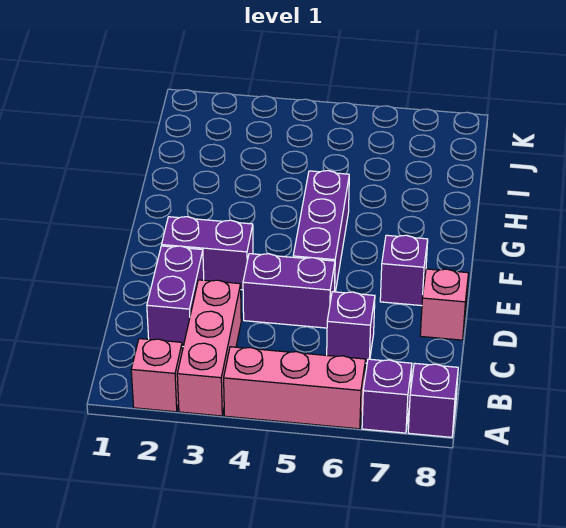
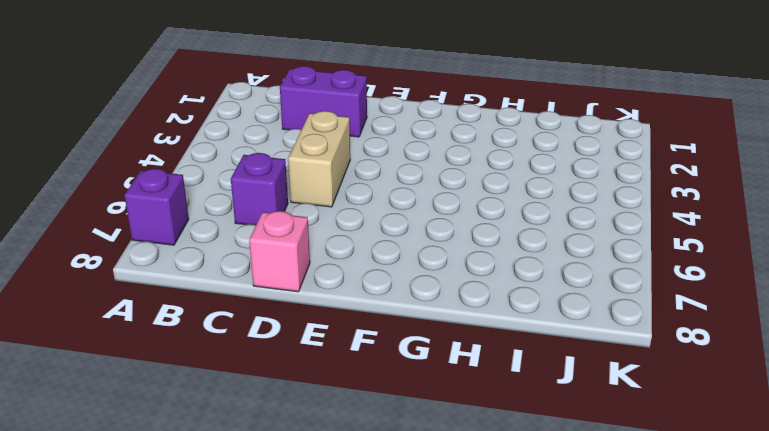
tan brick D4:D5 level 1 -> purple brick D4:D5 level 1
none -> pink brick A2 level 1
none -> pink brick A3:C3 level 1
none -> pink brick A4:A6 level 1

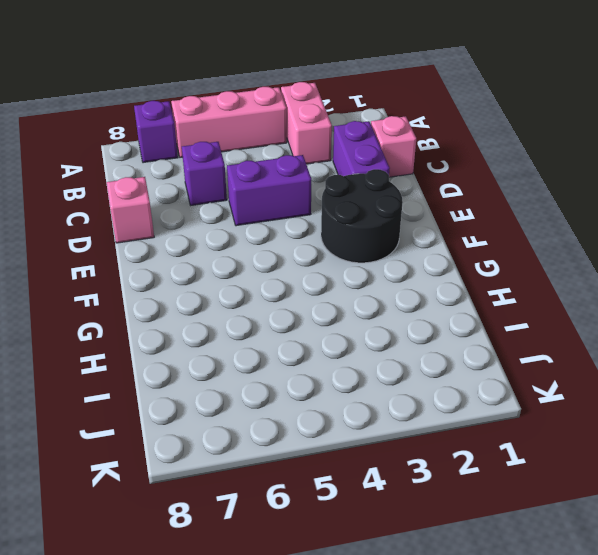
pink brick A3:B3 level 1 -> pink brick A3:C3 level 1
pink brick C1 level 1 -> pink brick A2 level 1
black round brick E2:F3 level 1 -> purple brick E2:E3 level 1
none -> purple brick A8 level 1
none -> purple brick E5:G5 level 1
none -> purple brick E7 level 1

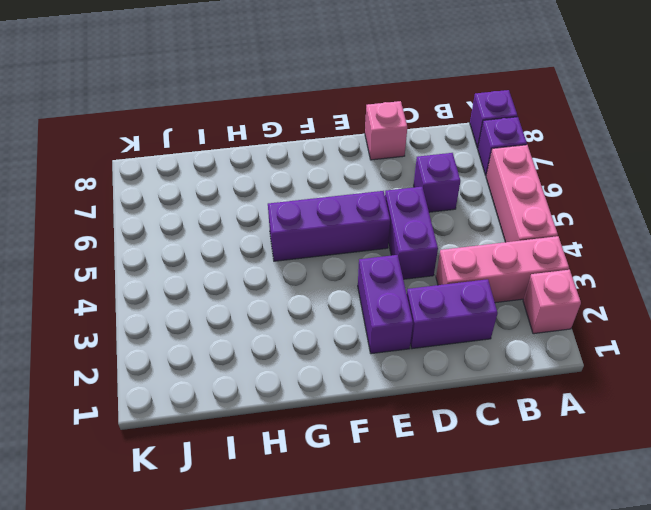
none -> purple brick E7 level 1

